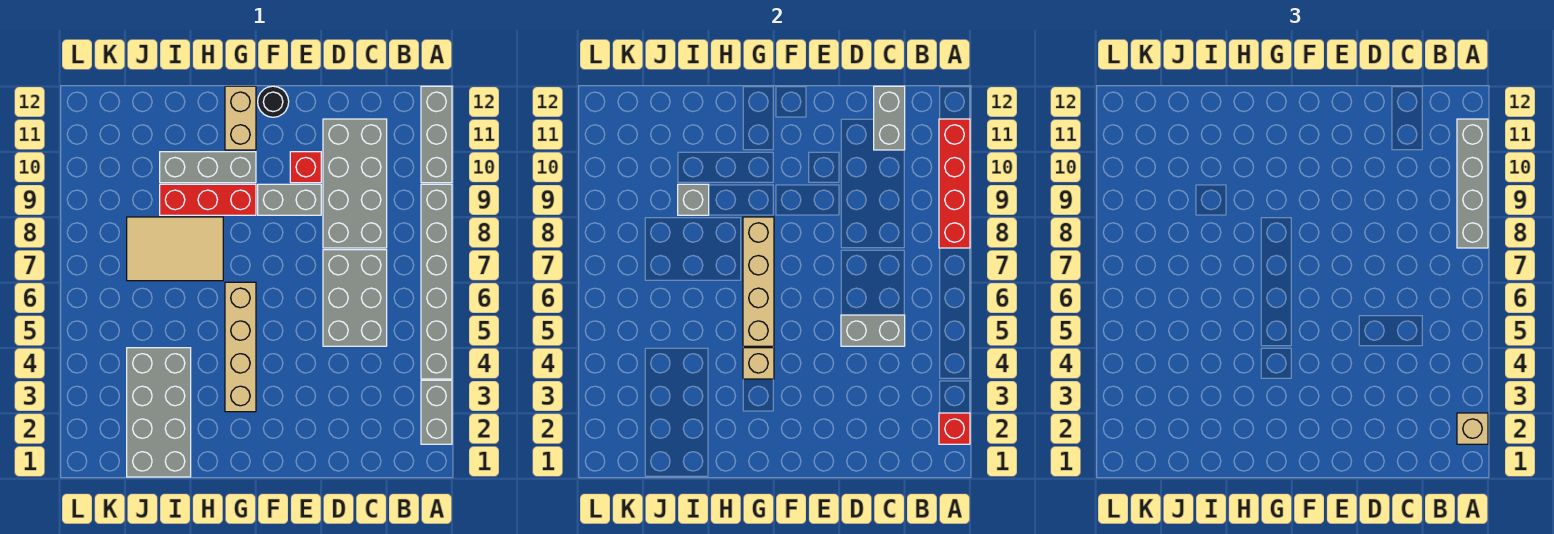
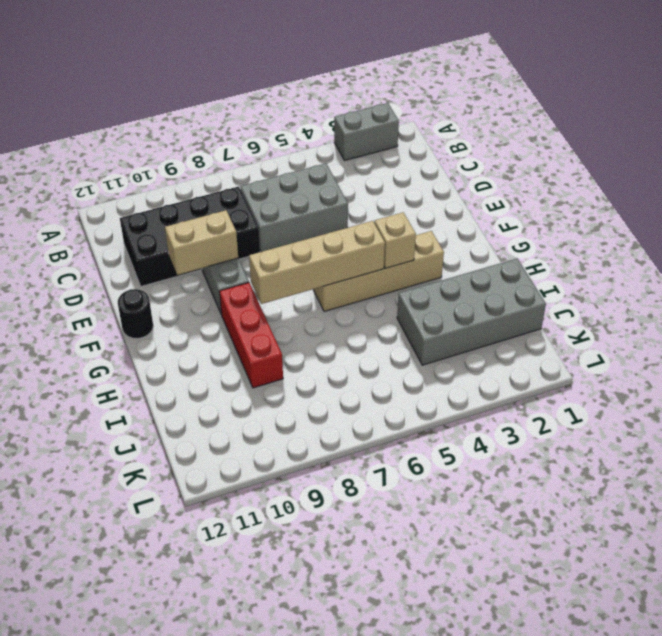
black brick C8:D11 level 1 -> grey brick C8:D11 level 1
tan brick E9:E10 level 2 -> tan brick G11:G12 level 1
none -> grey brick A4:A9 level 1
none -> grey brick A10:A12 level 1
none -> red brick E10 level 1

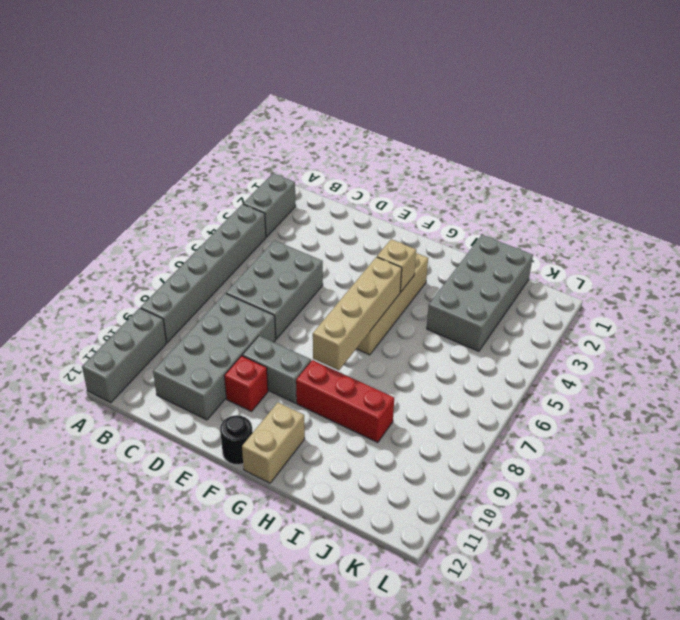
none -> grey brick G10:I10 level 1
none -> tan tile H7:J8 level 1
none -> red brick A2 level 2

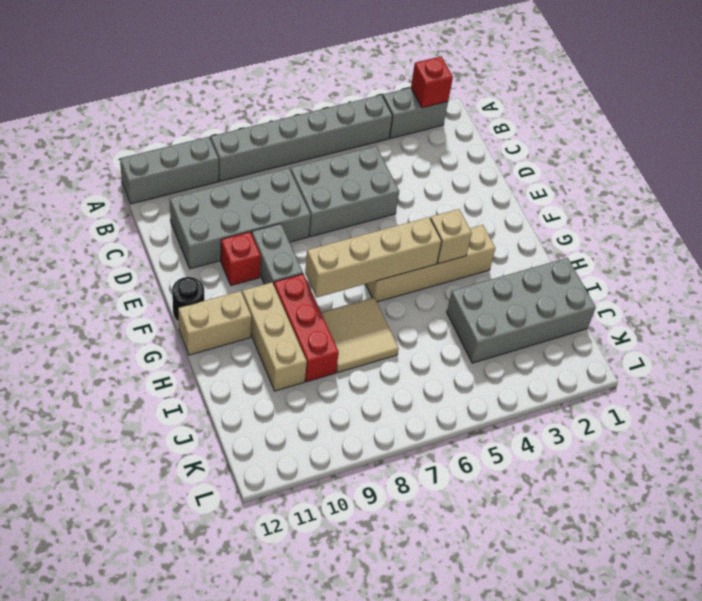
tan brick G10:I10 level 1 -> grey brick G10:I10 level 1
tan tile H7:I8 level 1 -> tan tile H7:J8 level 1
none -> red brick A8:A11 level 2
none -> grey brick C5:D5 level 2
none -> grey brick C11:C12 level 2

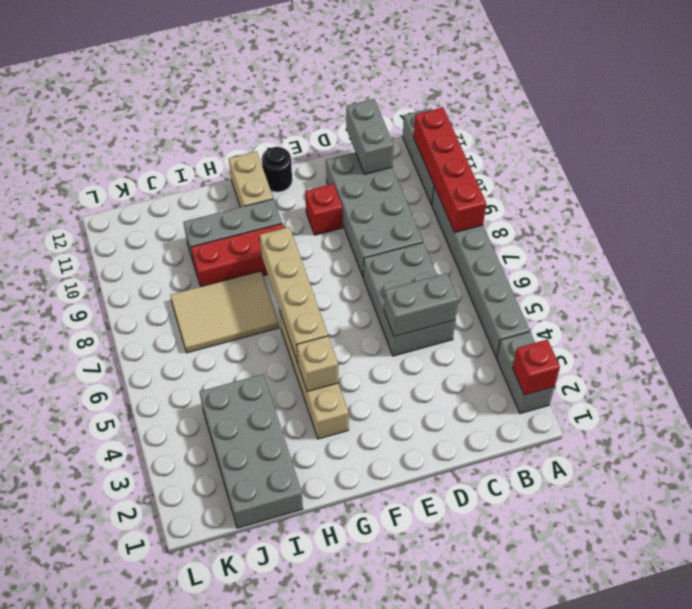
none -> grey brick E9:F9 level 1
none -> grey brick I9 level 2
none -> tan brick A2 level 3

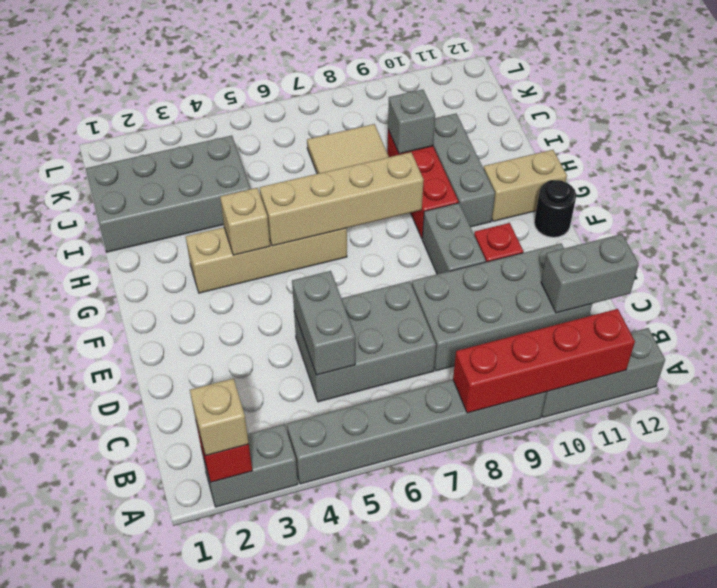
none -> grey brick A8:A11 level 3

